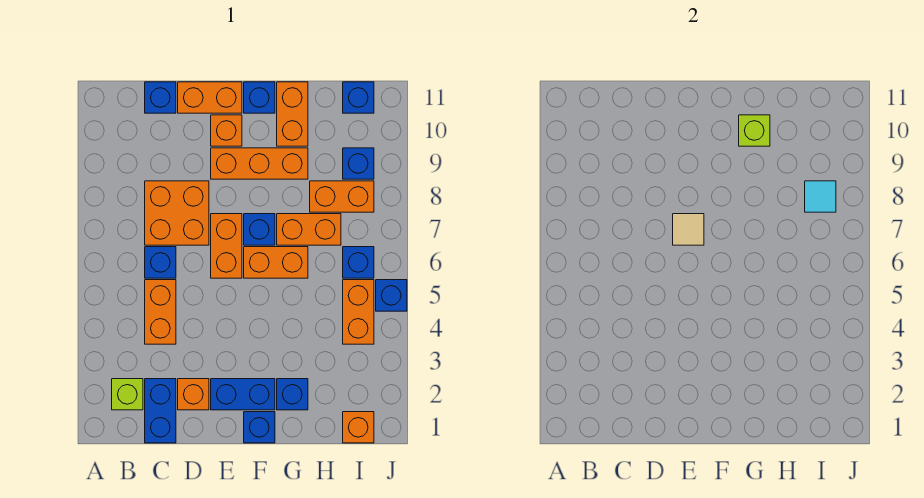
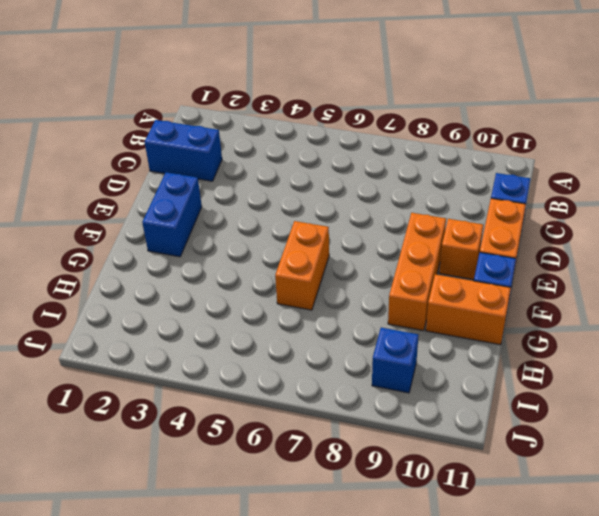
none -> lime brick B2 level 1
none -> orange brick C4:C5 level 1
none -> blue brick C6 level 1

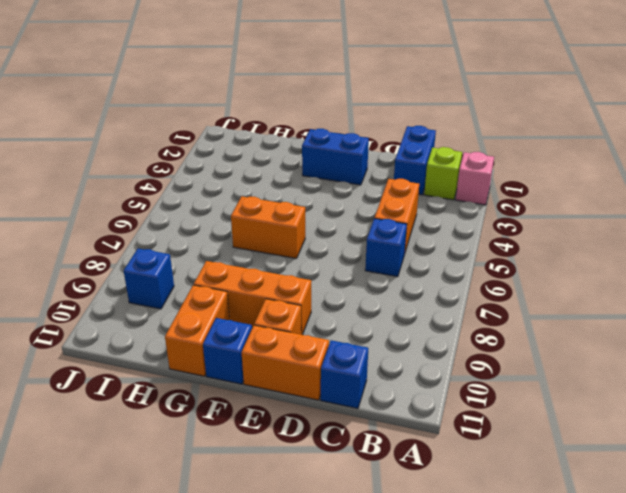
pink brick A2 level 1 -> none
none -> orange brick C7:D8 level 1
none -> orange brick D2 level 1
none -> orange brick E6:E7 level 1

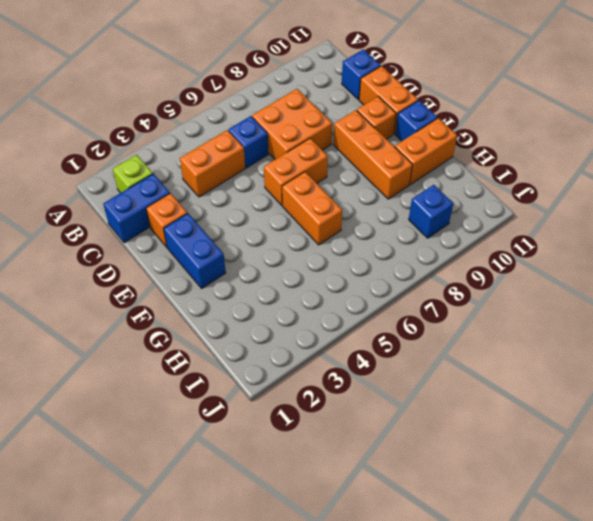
none -> blue brick F1 level 1
none -> blue brick F7 level 1
none -> blue brick G2 level 1

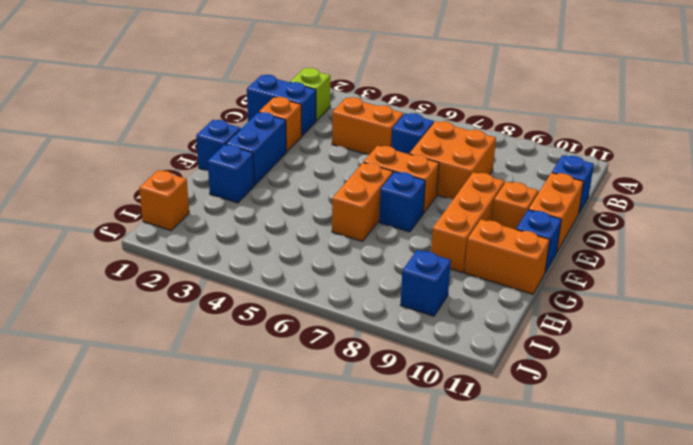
none -> orange brick G7:H7 level 1
none -> orange brick H8:I8 level 1
none -> orange brick I4:I5 level 1

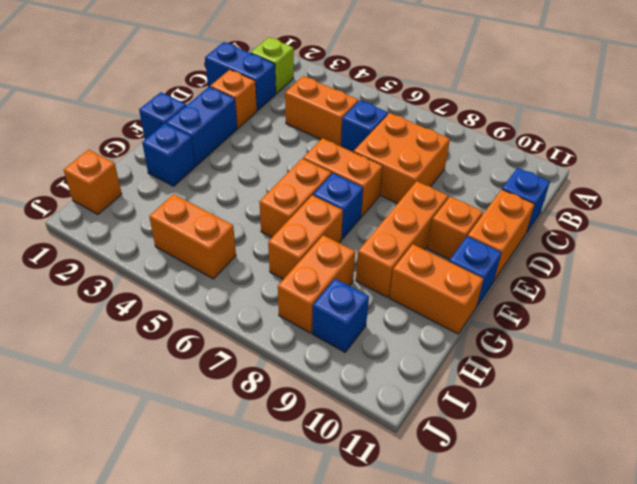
none -> blue brick I6 level 1
none -> blue brick I11 level 1
none -> blue brick J5 level 1

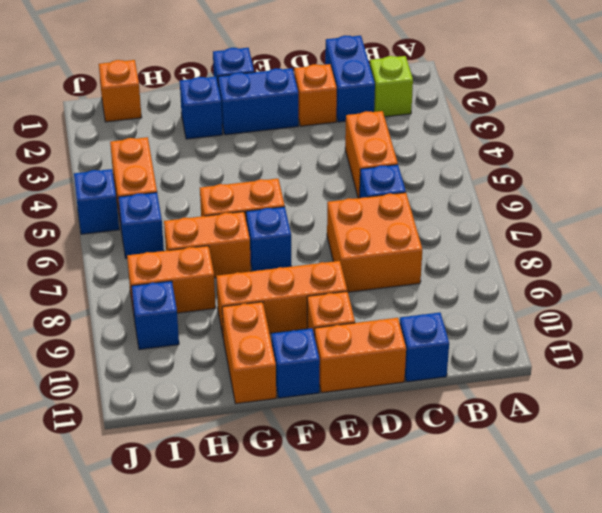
none -> orange brick E6:E7 level 1
none -> blue brick I11 level 1
none -> tan tile E7 level 2

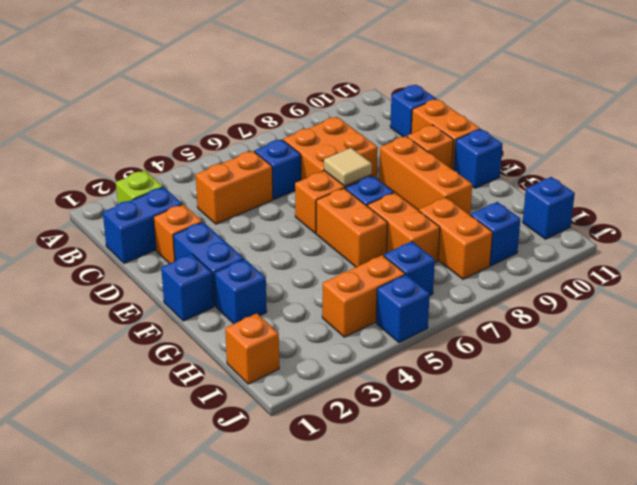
none -> orange brick G10:G11 level 1
none -> lime brick G10 level 2
none -> cyan tile I8 level 2

